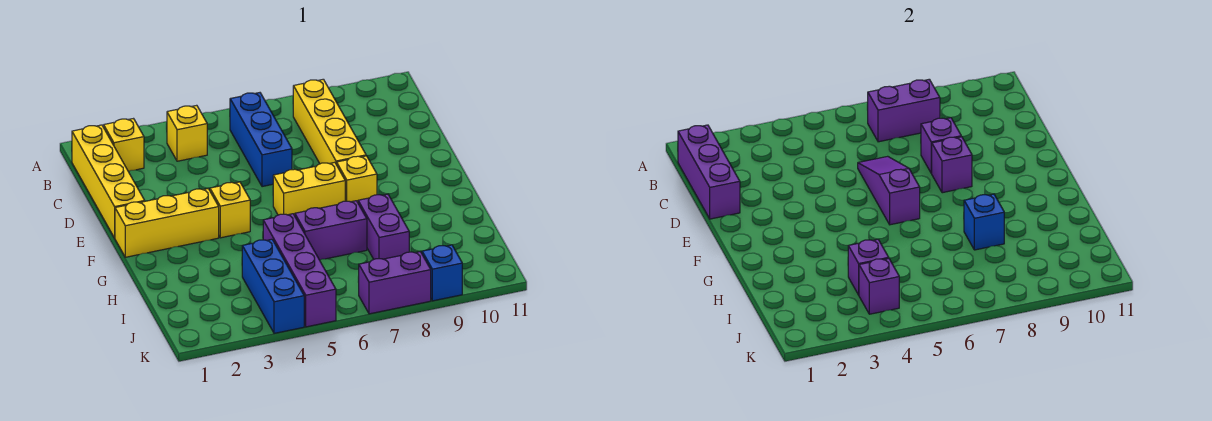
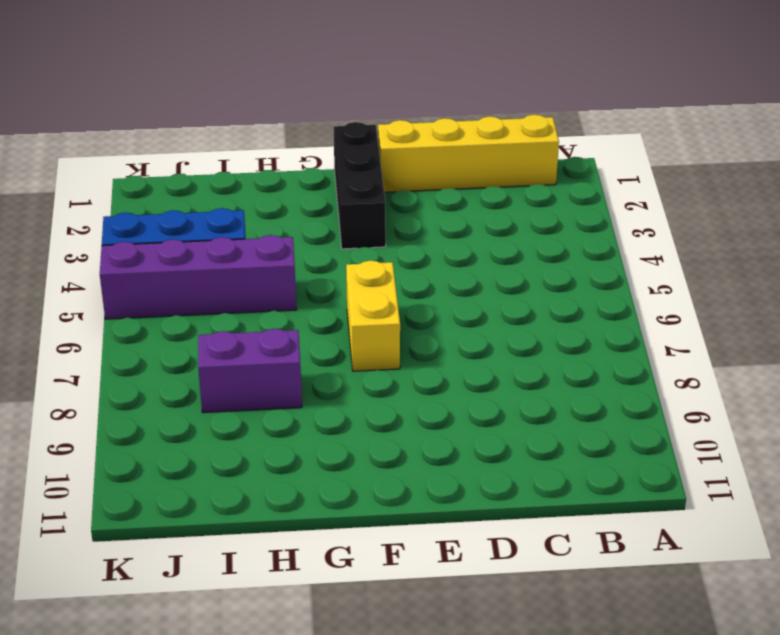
black brick F1:F3 level 1 -> yellow brick F1:F3 level 1
none -> yellow brick B2 level 1
none -> yellow brick B4 level 1
none -> blue brick B6:D6 level 1

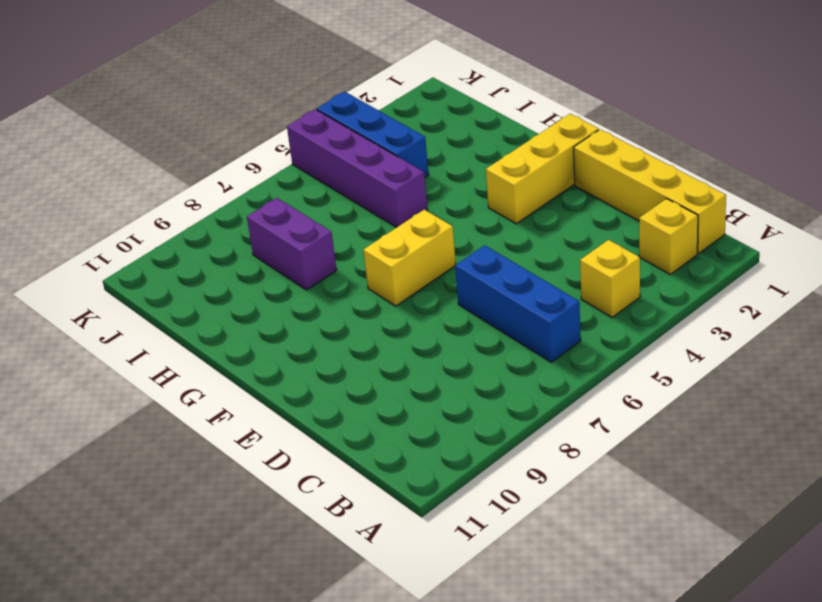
none -> yellow brick B8:E8 level 1
none -> yellow brick F4 level 1
none -> yellow brick F8 level 1

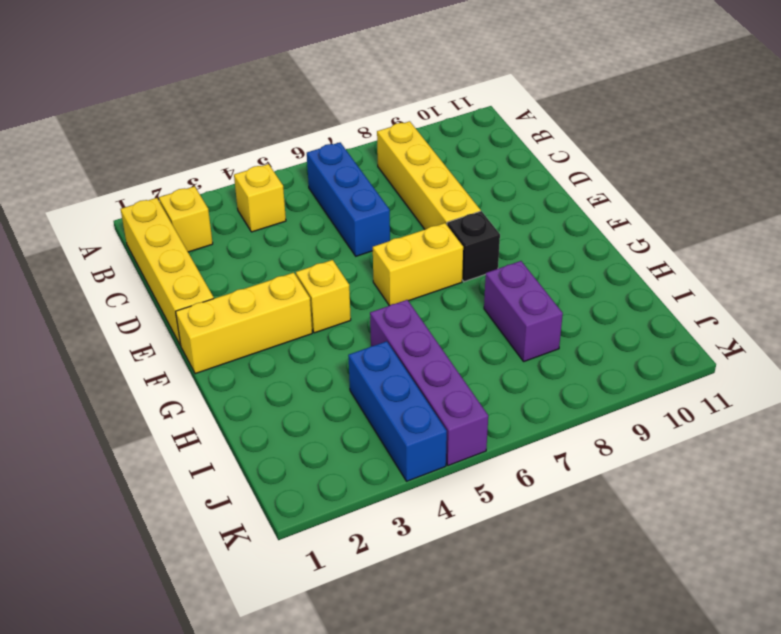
black brick F8 level 1 -> yellow brick F8 level 1
none -> purple brick H6:H7 level 1
none -> purple brick K7:K8 level 1
none -> blue brick K9 level 1

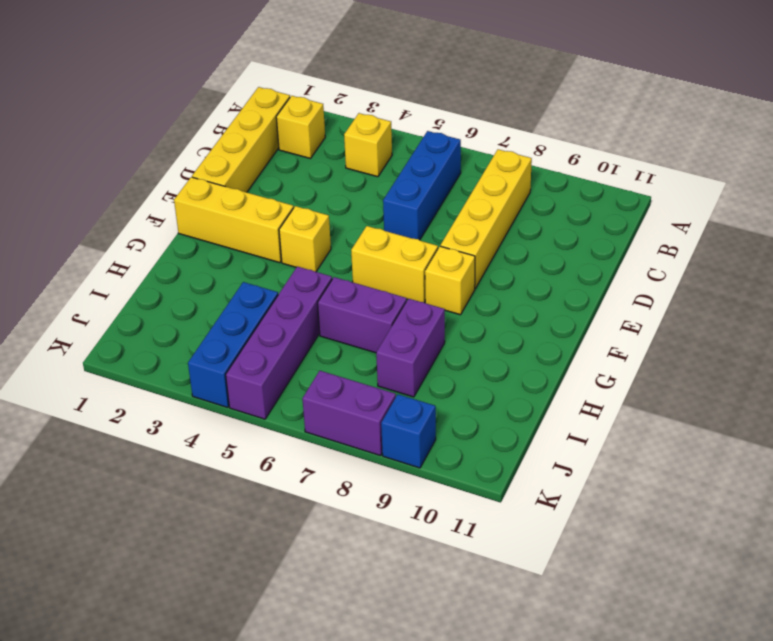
none -> purple brick B1:D1 level 2
none -> purple brick B7:B8 level 2
none -> purple slope D6:F6 level 2 top F

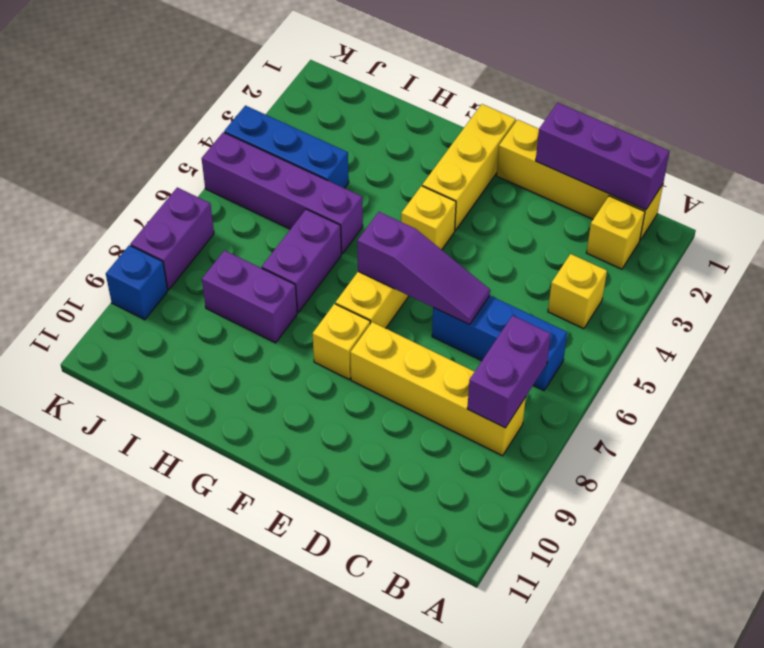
none -> purple brick D8 level 2
none -> purple brick E8 level 2
none -> blue brick H8 level 2

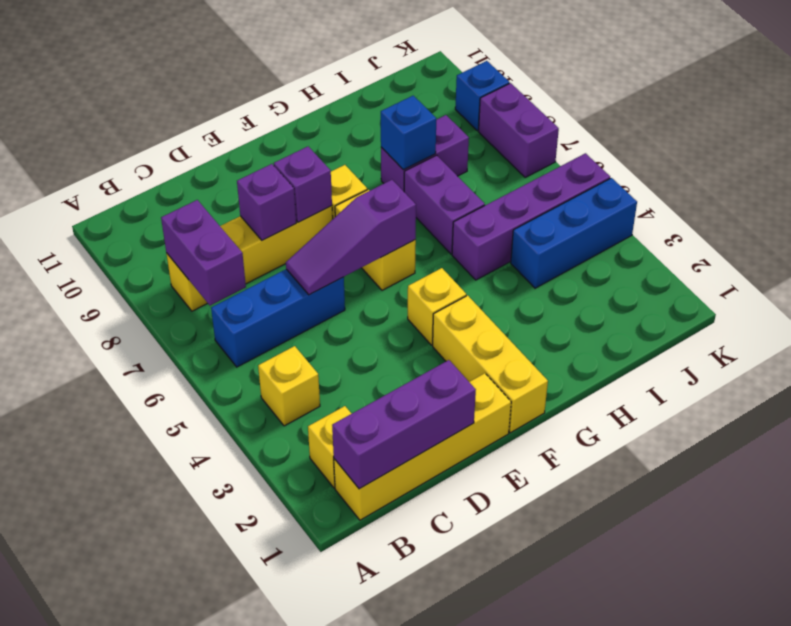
none -> purple brick I4 level 2
none -> purple brick J4 level 2

